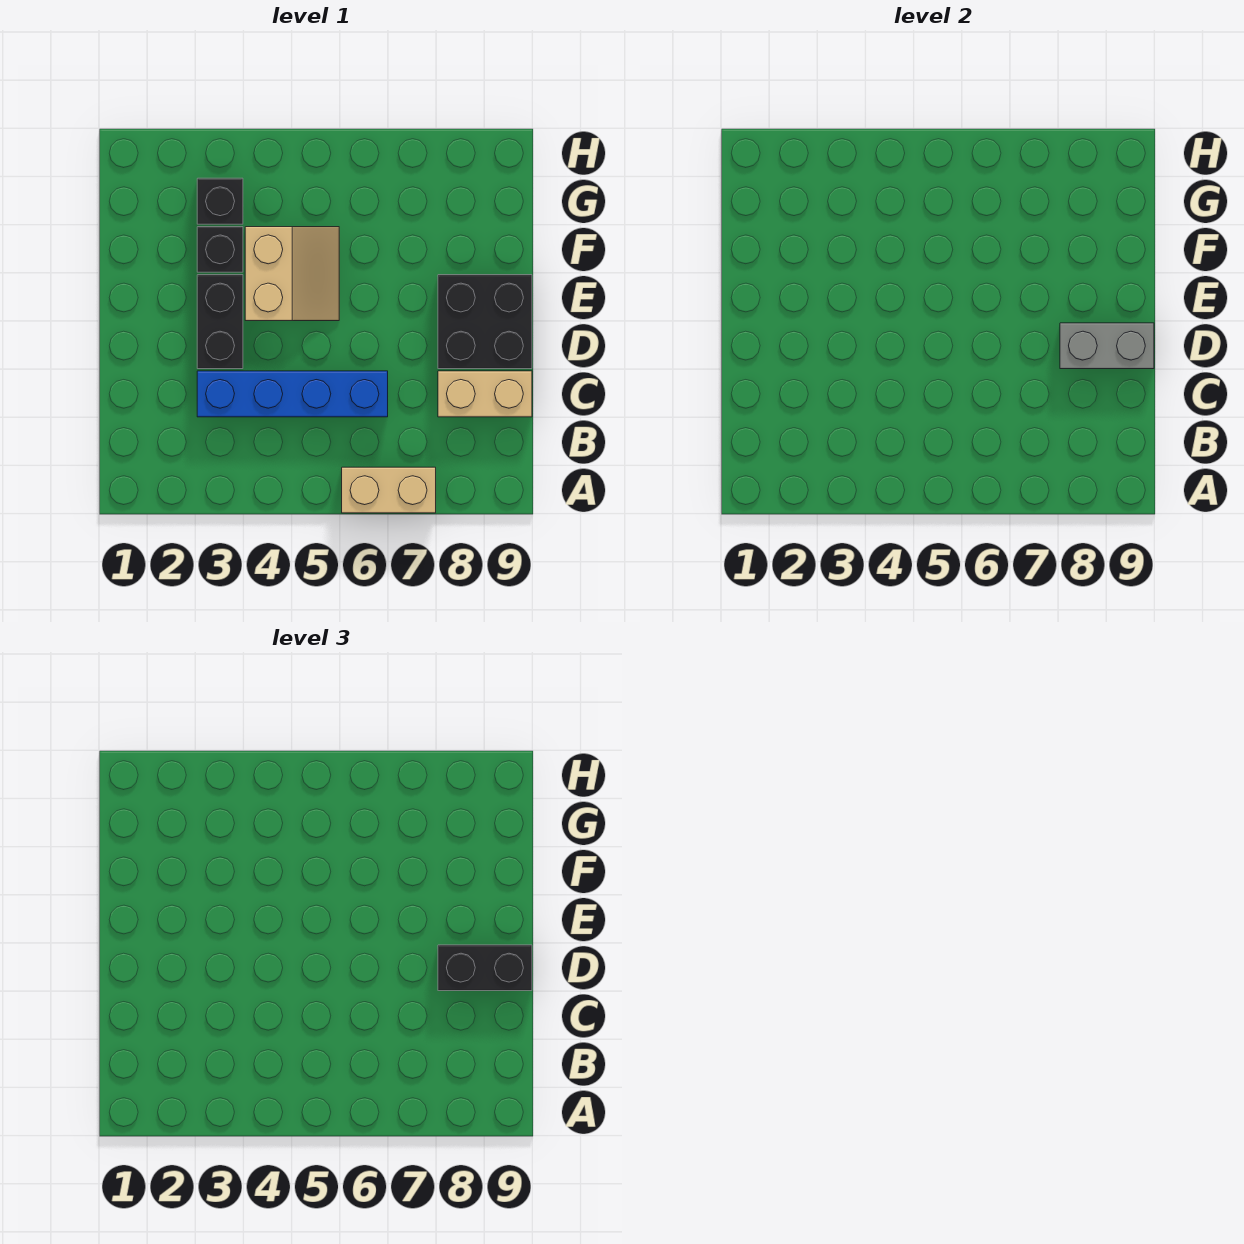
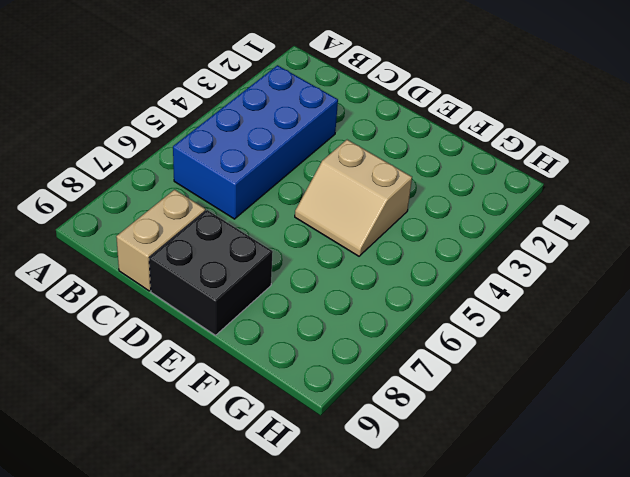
blue brick B3:C6 level 1 -> blue brick C3:C6 level 1
none -> tan brick A6:A7 level 1
none -> black brick D3:E3 level 1

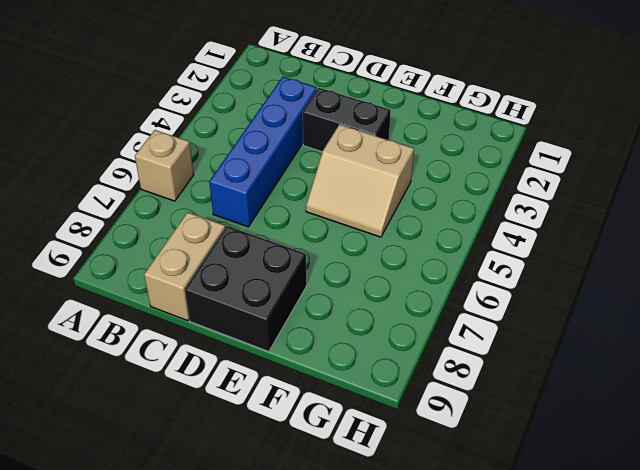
tan brick A6 level 1 -> tan brick A6:A7 level 1
none -> black brick F3 level 1
none -> black brick G3 level 1

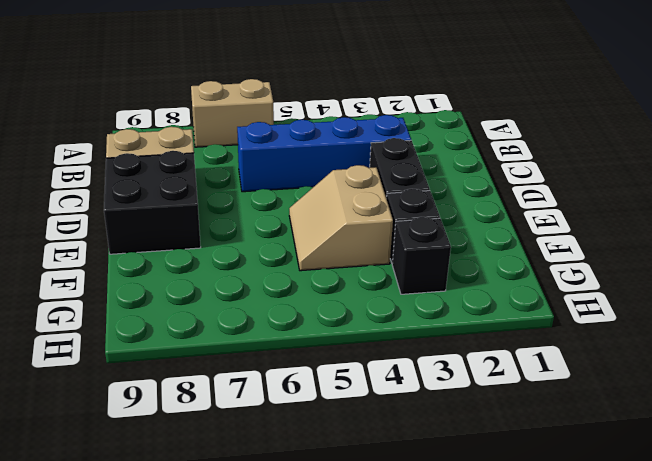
none -> grey brick D8:D9 level 2
none -> black brick D8:D9 level 3

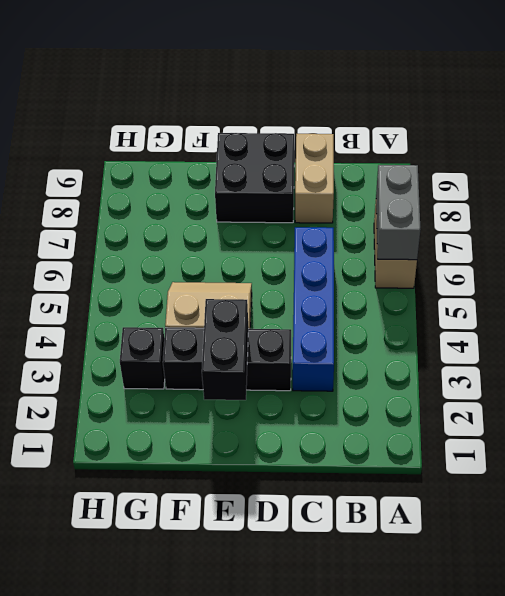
grey brick A6:A7 level 2 -> grey brick D8:D9 level 2
black brick E2:E3 level 2 -> black brick D8:D9 level 3

